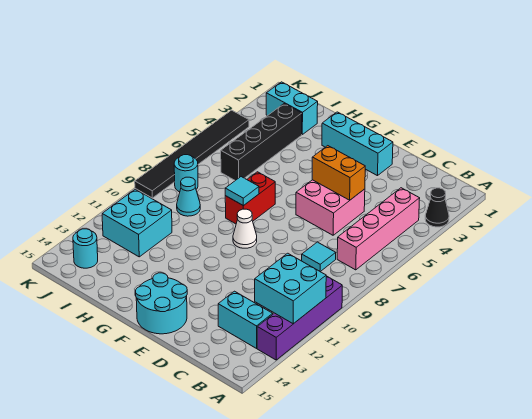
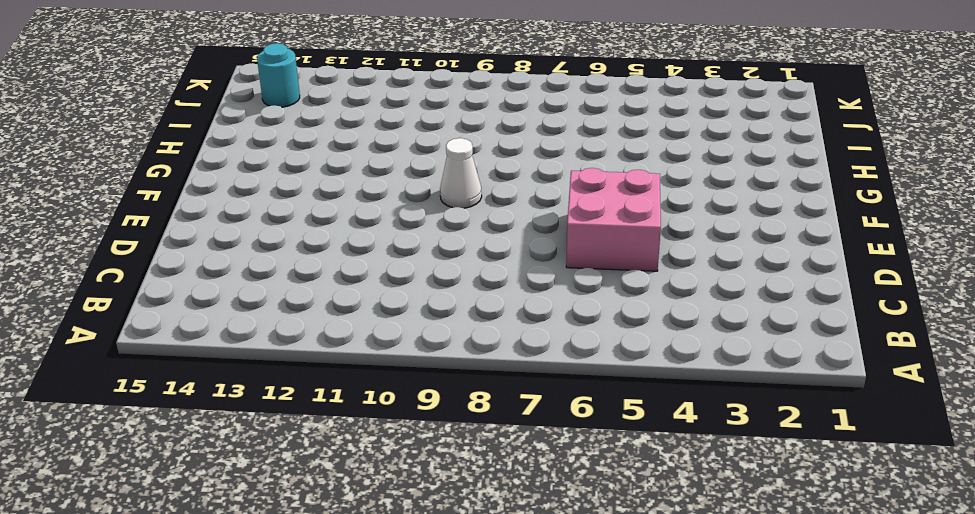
none -> black cone A3 level 1
none -> purple brick A10:A13 level 1
none -> pink brick B4:B7 level 1

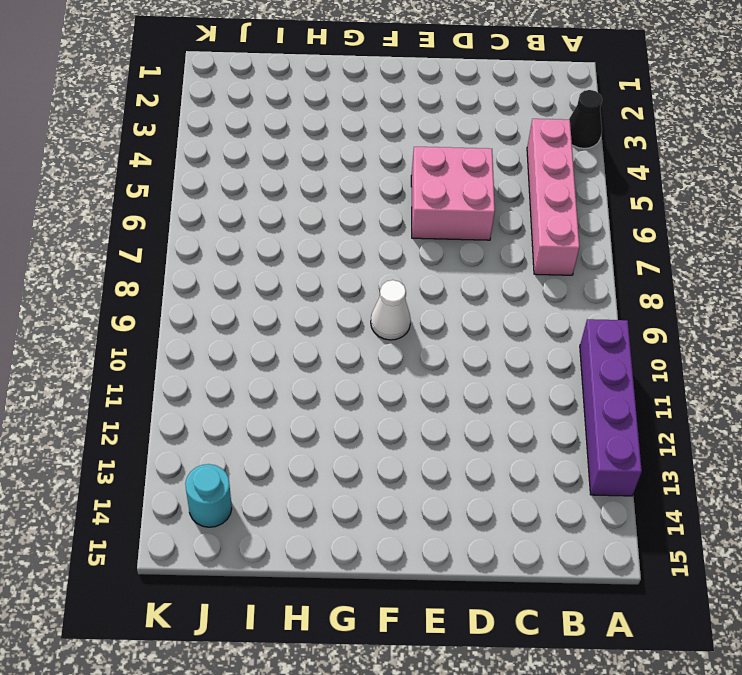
none -> cyan brick B13:C13 level 1
none -> cyan tile C8 level 1
none -> cyan brick E2:G2 level 1

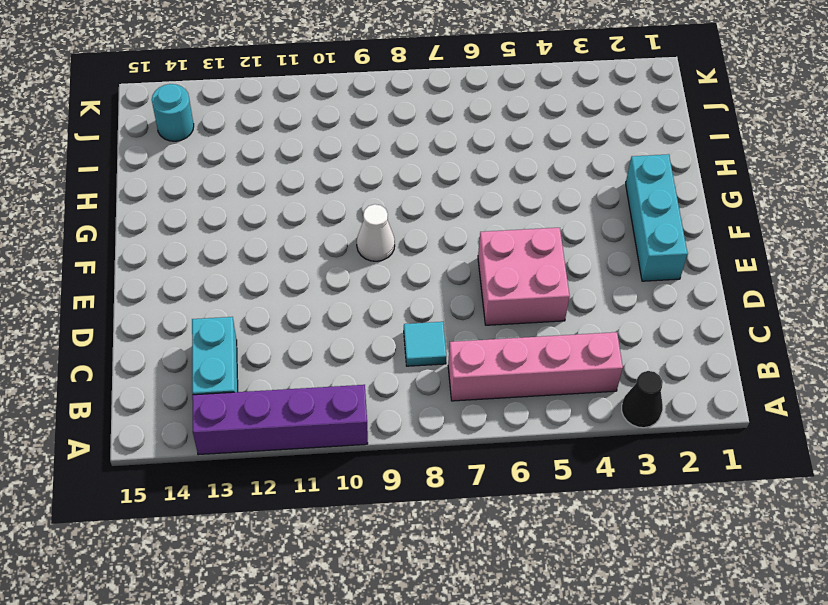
none -> cyan round brick E14:F15 level 1
none -> red brick G7:G8 level 1
none -> cyan brick I2:J2 level 1

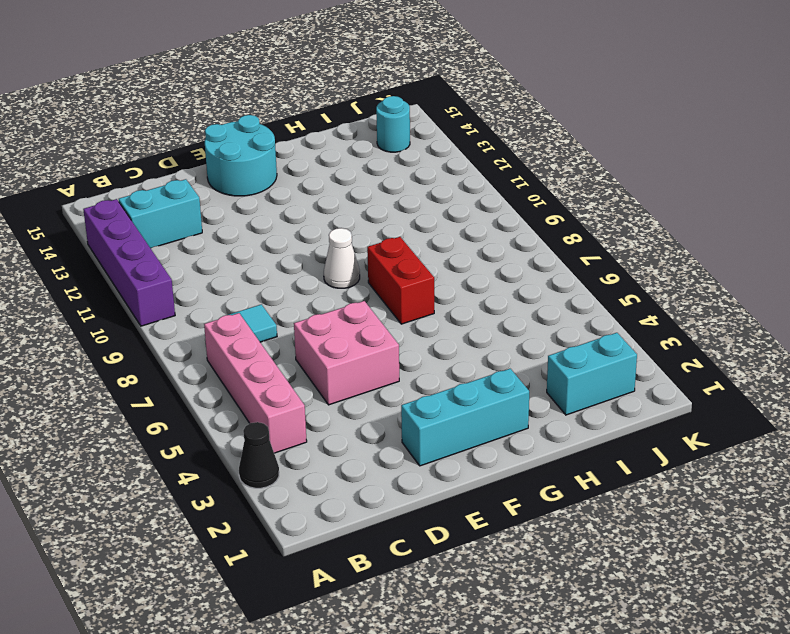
none -> black brick I3:I6 level 1
none -> cyan cone I9 level 1
none -> cyan brick I11:J12 level 1

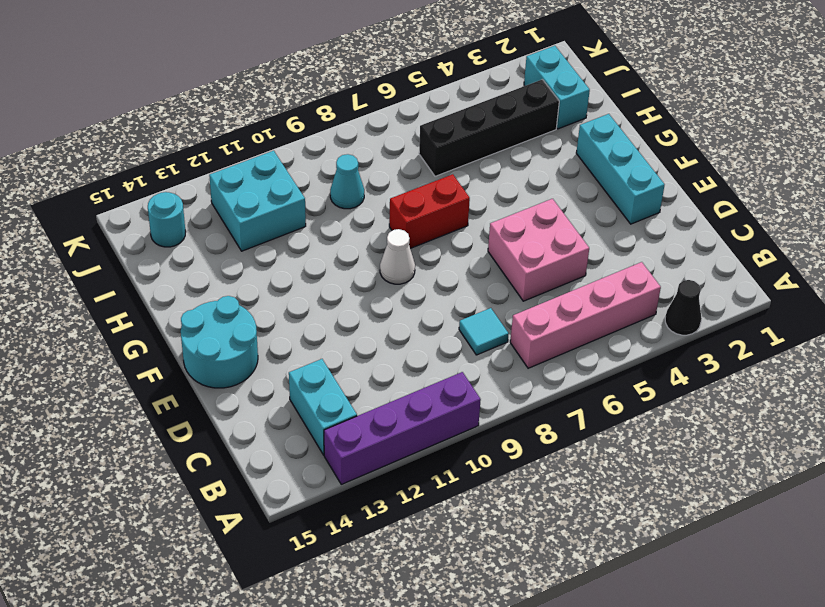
none -> cyan round brick J8 level 1
none -> black tile K4:K9 level 1
none -> cyan brick A11:B12 level 2

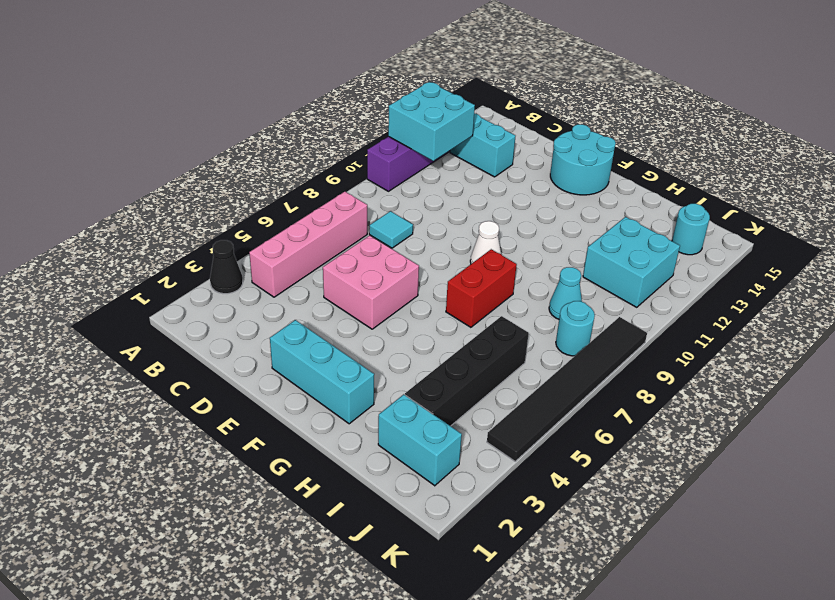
none -> orange brick D5:E5 level 2
none -> cyan tile G8 level 2

